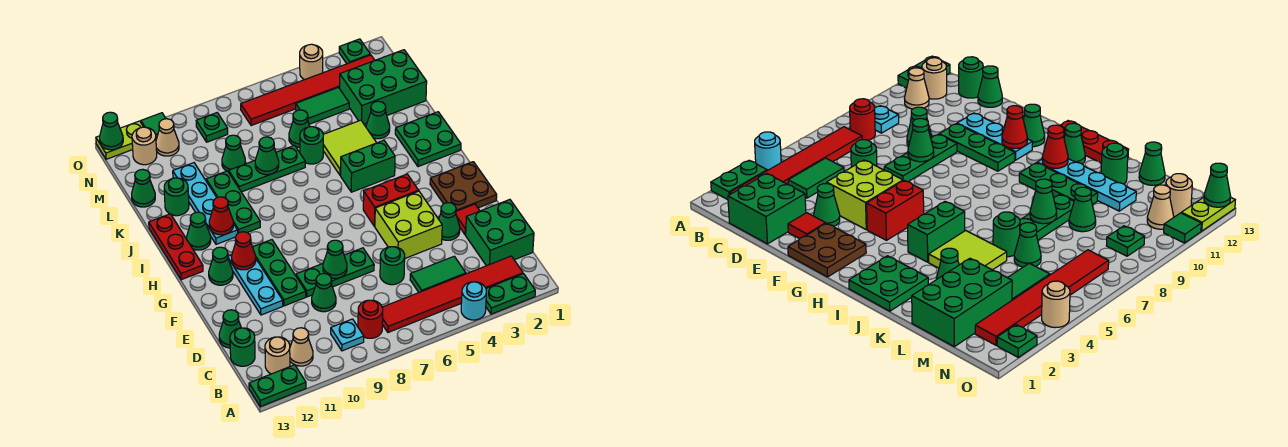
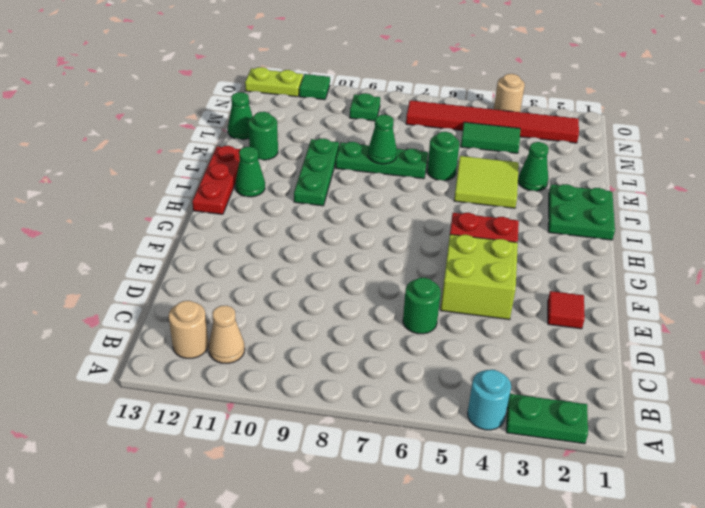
none -> green plate A12:A13 level 1
none -> red tile B2:B7 level 1
none -> red round brick B8 level 1
none -> cyan plate B9 level 1

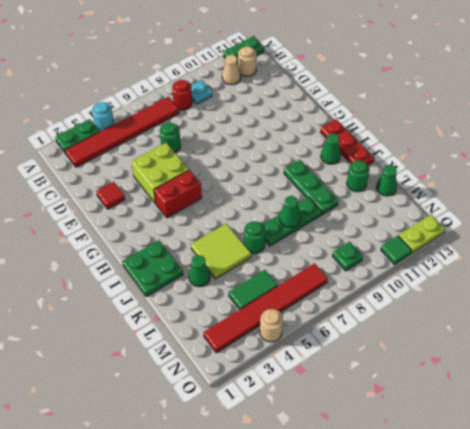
none -> green brick C1:D2 level 1
none -> green tile C4:C5 level 1
none -> green round brick C13 level 1
none -> green cone D9 level 1

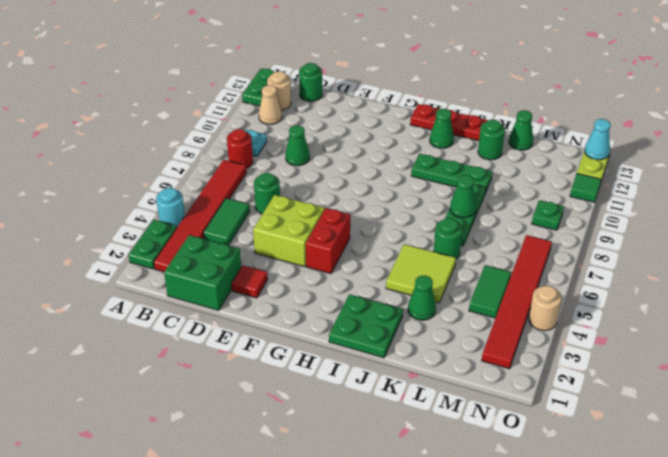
cyan cone O13 level 2 -> green cone O13 level 2
none -> green cone D13 level 1
none -> green cone E3 level 1
none -> green plate E7:E9 level 1
none -> green plate E10:G10 level 1

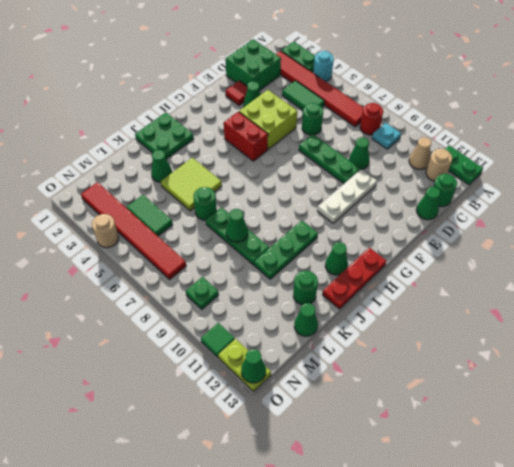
white plate E10:G10 level 1 -> green plate E10:G10 level 1
none -> cyan plate E11:G11 level 1
none -> brown plate F1:G2 level 1
none -> green cone G12 level 1
none -> green brick I4:I5 level 1

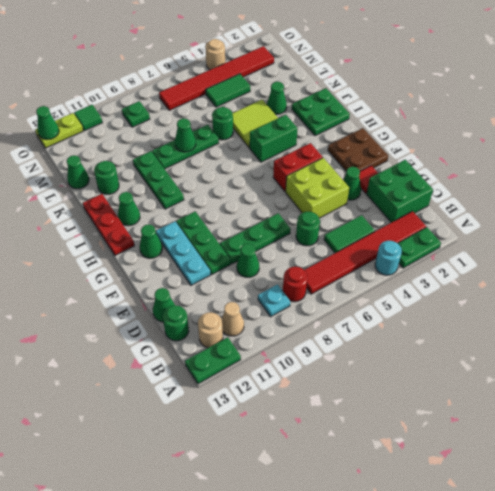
none -> cyan plate I11:L11 level 1
none -> green brick L1:M3 level 1
none -> green cone L6 level 1
none -> green cone L9 level 1

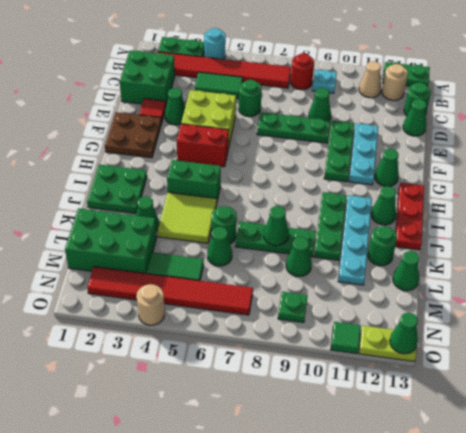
none -> tan cone N11 level 1
none -> tan round brick N12 level 1
none -> green plate O2 level 1
none -> green cone E8 level 2

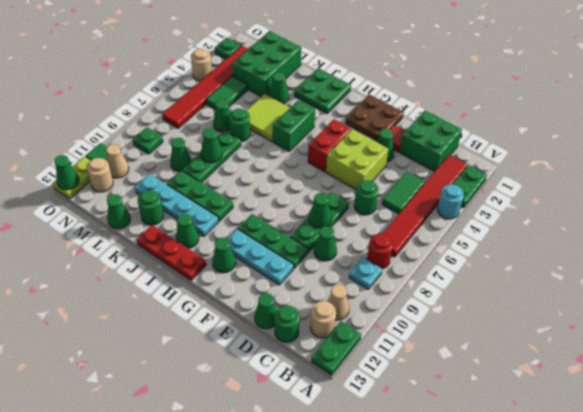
none -> red cone G11 level 2
none -> red cone I11 level 2

